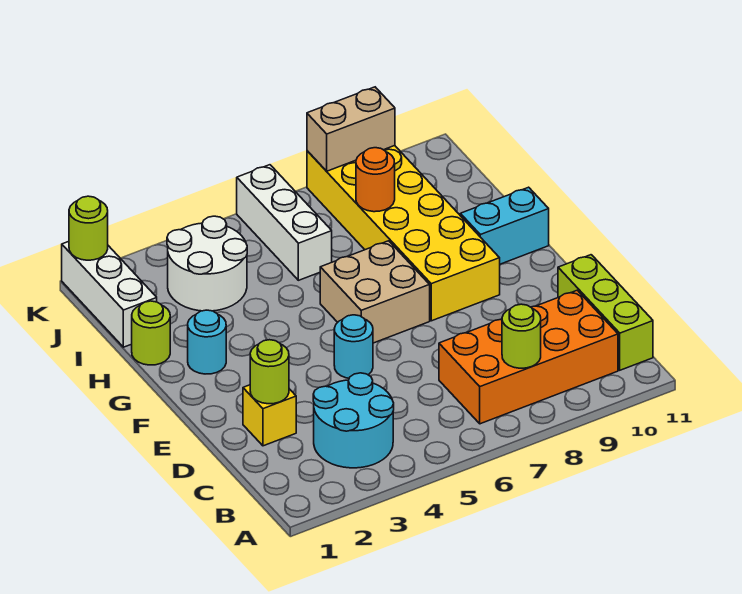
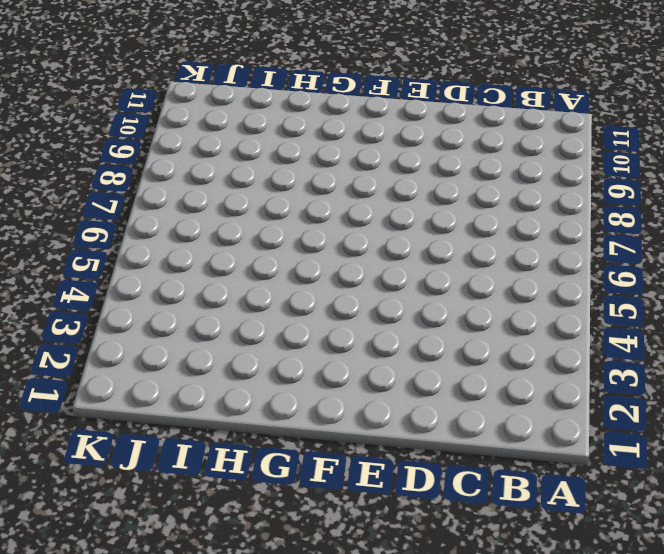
none -> cyan round brick B3:C4 level 1
none -> orange brick B7:C10 level 1
none -> lime brick B11:D11 level 1

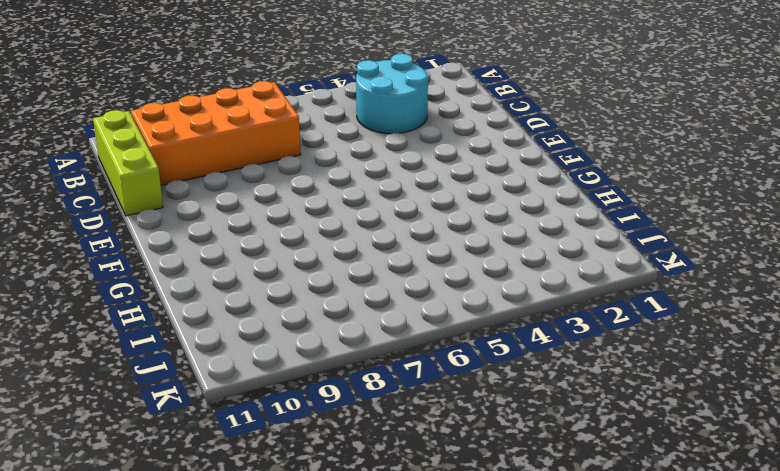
none -> yellow brick D2 level 1
none -> cyan round brick E5 level 1
none -> tan brick F6:G7 level 1

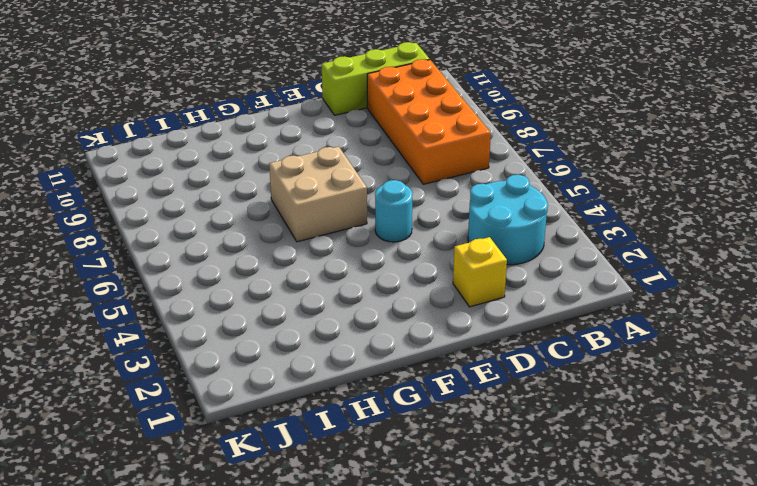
none -> yellow brick F8:K9 level 1
none -> cyan round brick G2 level 1
none -> cyan brick G10:G11 level 1

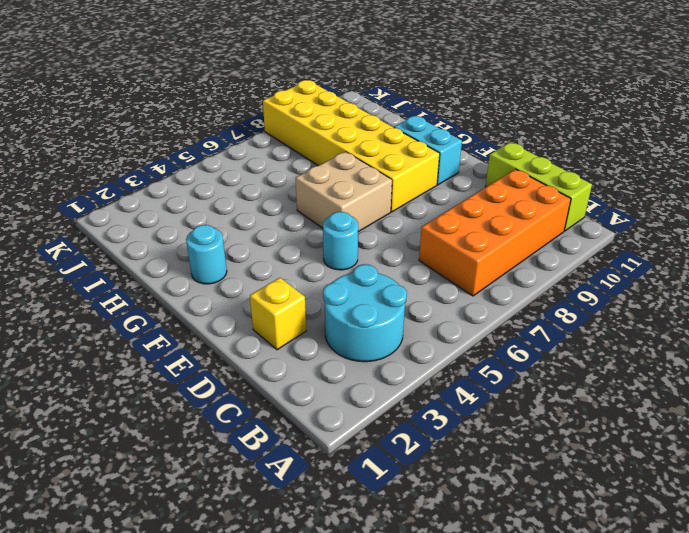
cyan brick F10:G10 level 1 -> cyan brick G10:G11 level 1
none -> lime round brick H1 level 1
none -> white brick I1:K1 level 1
none -> white round brick I3:J4 level 1

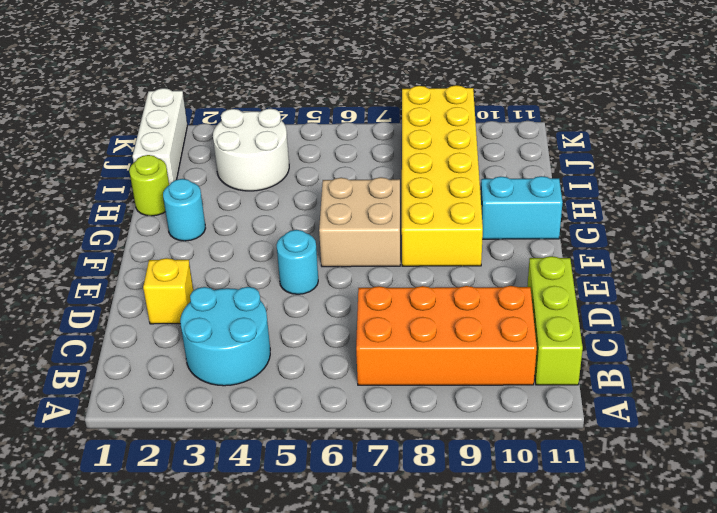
none -> white brick I6:K6 level 1
none -> lime round brick B8 level 2
none -> lime round brick D2 level 2

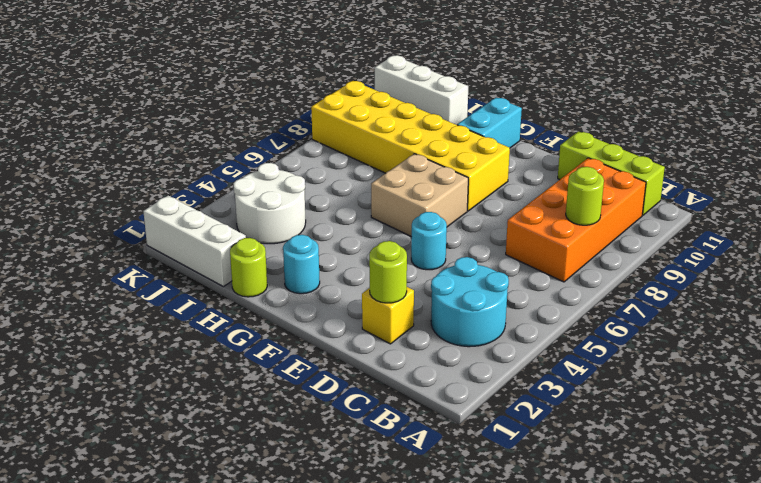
white brick I11:K11 level 1 -> white brick I6:K6 level 1
none -> orange round brick I8 level 2
none -> lime round brick K1 level 2
none -> tan brick K8:K9 level 2

